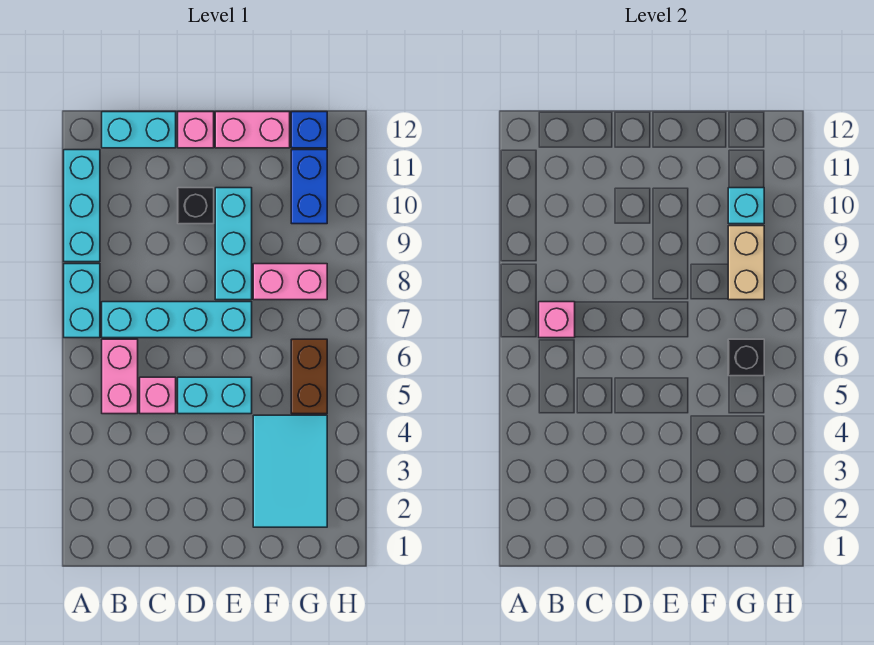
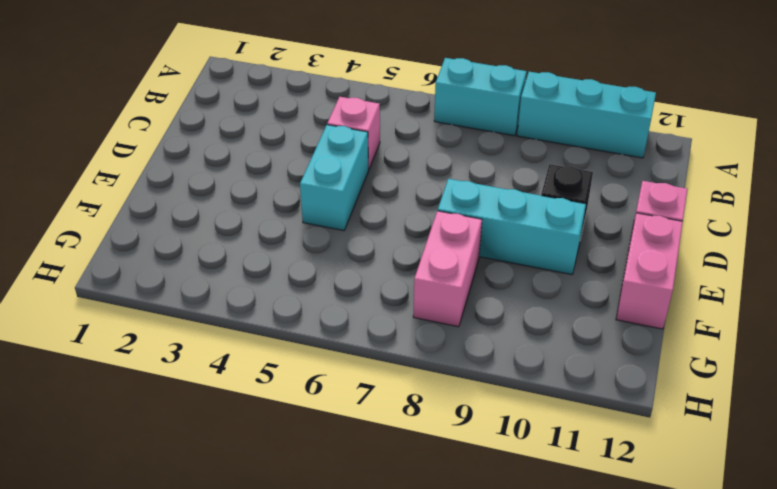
none -> pink brick B5:B6 level 1
none -> cyan brick B7:E7 level 1
none -> cyan brick B12:C12 level 1

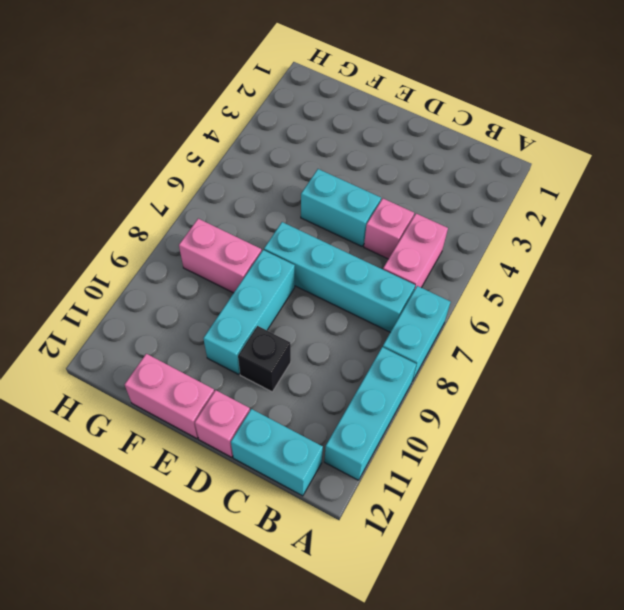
none -> cyan tile F2:G4 level 1
none -> brown brick G5:G6 level 1
none -> blue brick G10:G11 level 1

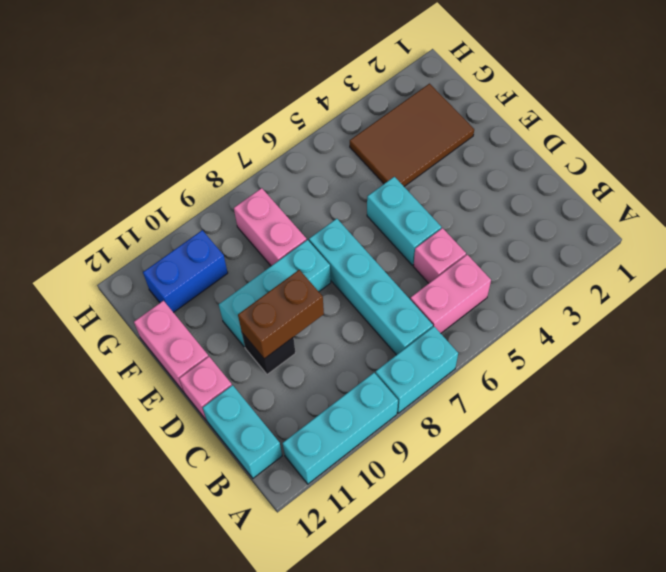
brown brick D9:D10 level 2 -> brown brick G5:G6 level 1
brown tile F2:G4 level 1 -> cyan tile F2:G4 level 1
none -> blue brick G12 level 1
none -> pink brick B7 level 2
none -> black brick G6 level 2

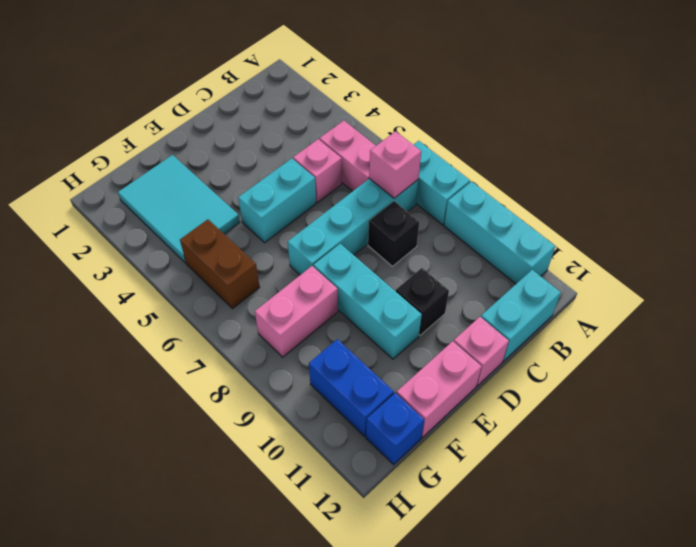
black brick C8 level 1 -> black brick G6 level 2
none -> tan brick G8:G9 level 2
none -> cyan brick G10 level 2

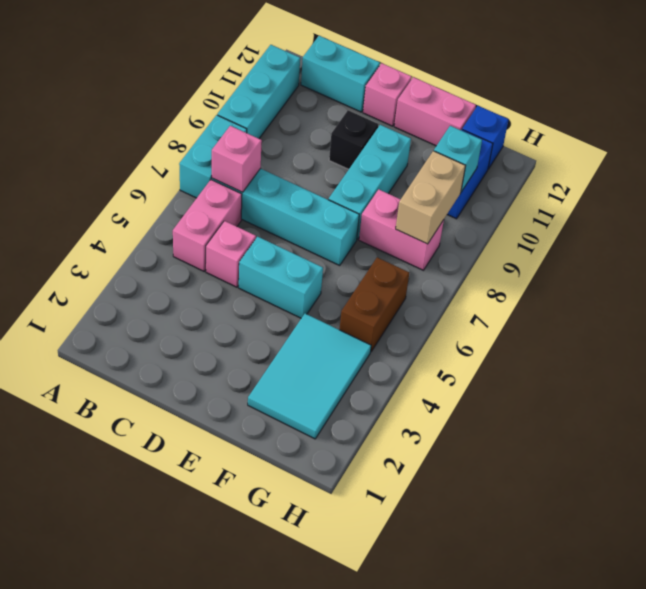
none -> black brick G6 level 2

